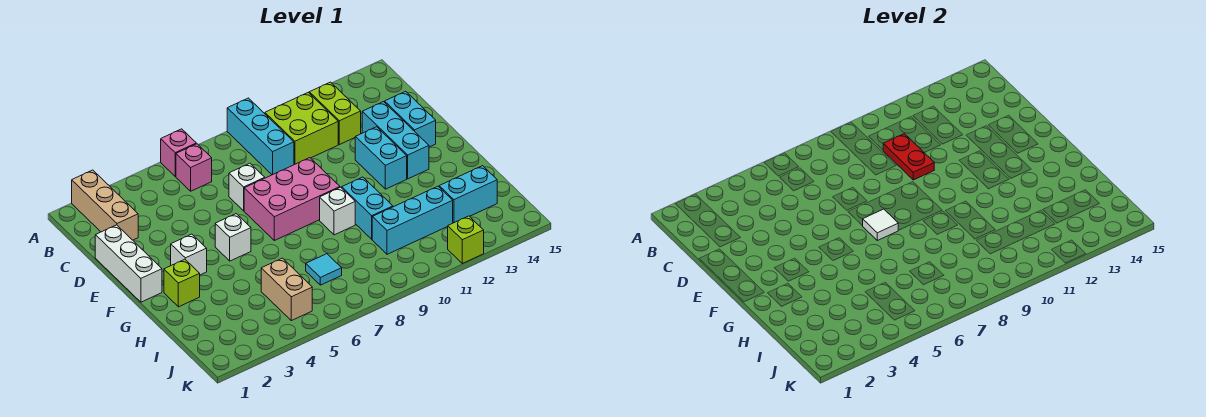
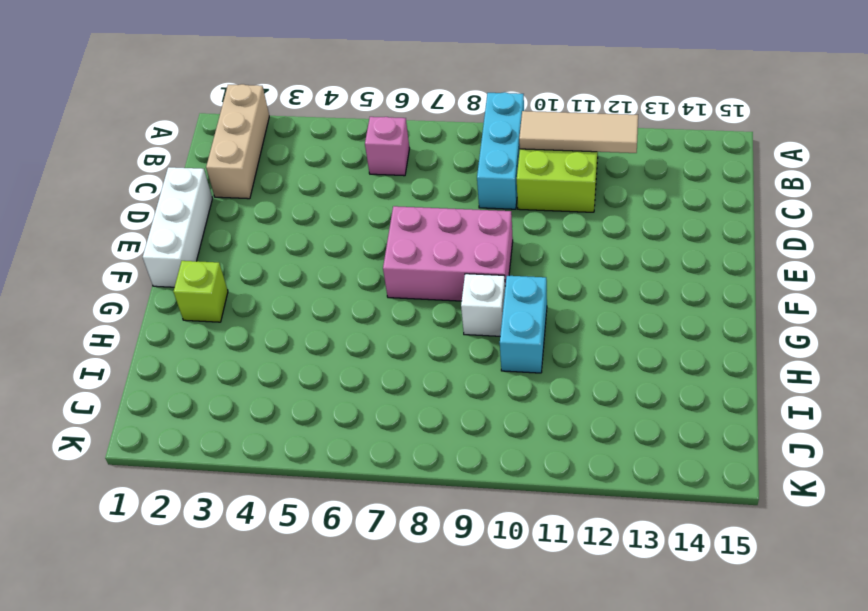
tan tile B10:B12 level 2 -> none
none -> pink brick A6 level 1
none -> lime brick B12:C12 level 1
none -> white brick D7 level 1

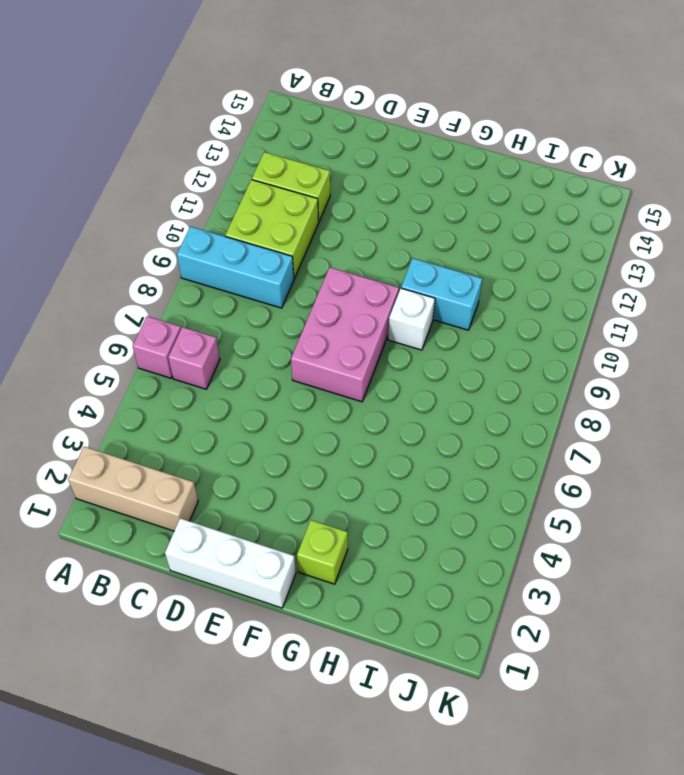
none -> white brick D7 level 1
none -> cyan brick D13:F13 level 1
none -> cyan brick D14:E14 level 1

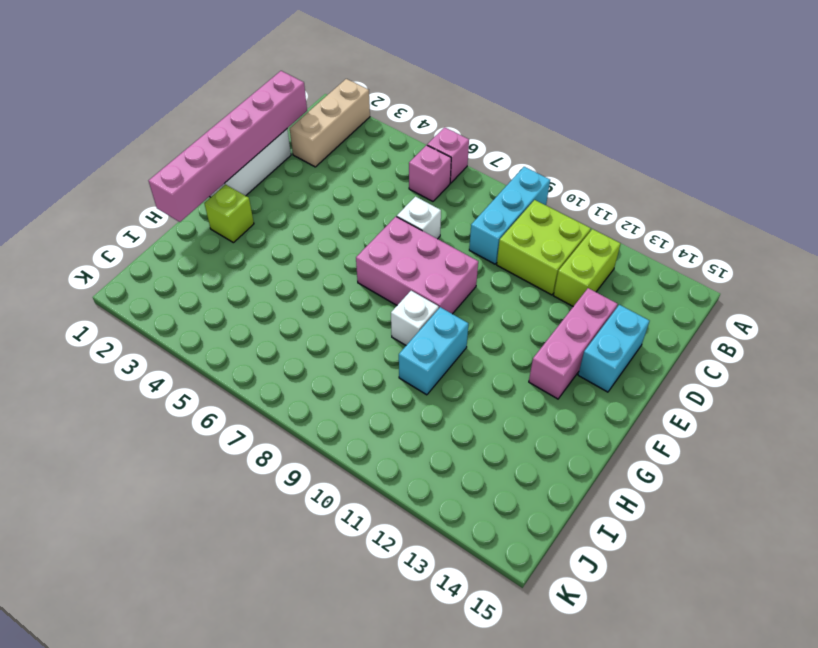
pink brick C1:H1 level 2 -> none
pink brick D13:F13 level 1 -> cyan brick D13:F13 level 1
none -> cyan brick E12:F12 level 1
none -> white brick F3 level 1
none -> white brick F5 level 1

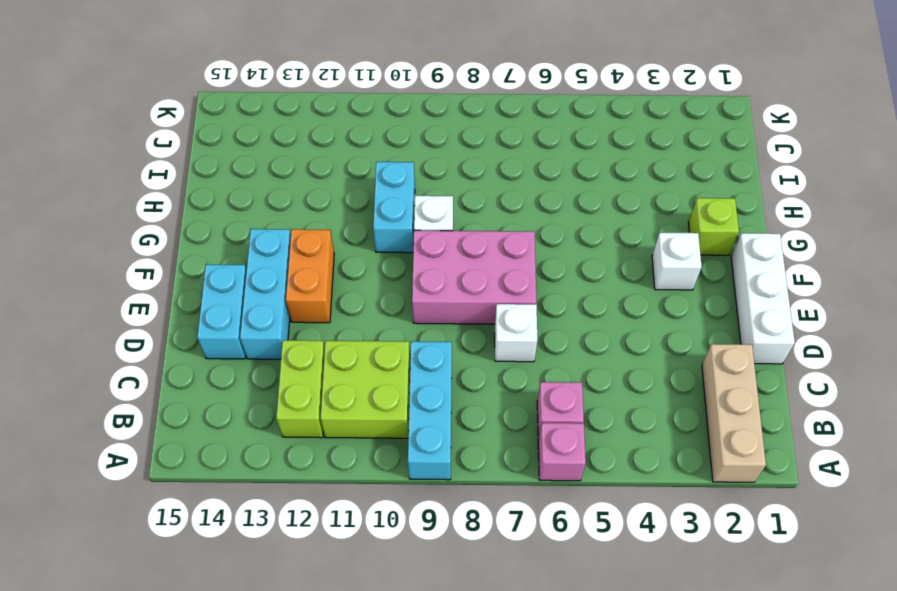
orange brick E12:F12 level 1 -> cyan brick E12:F12 level 1
none -> white brick F5 level 1
none -> tan brick I5:J5 level 1
none -> cyan tile I7 level 1

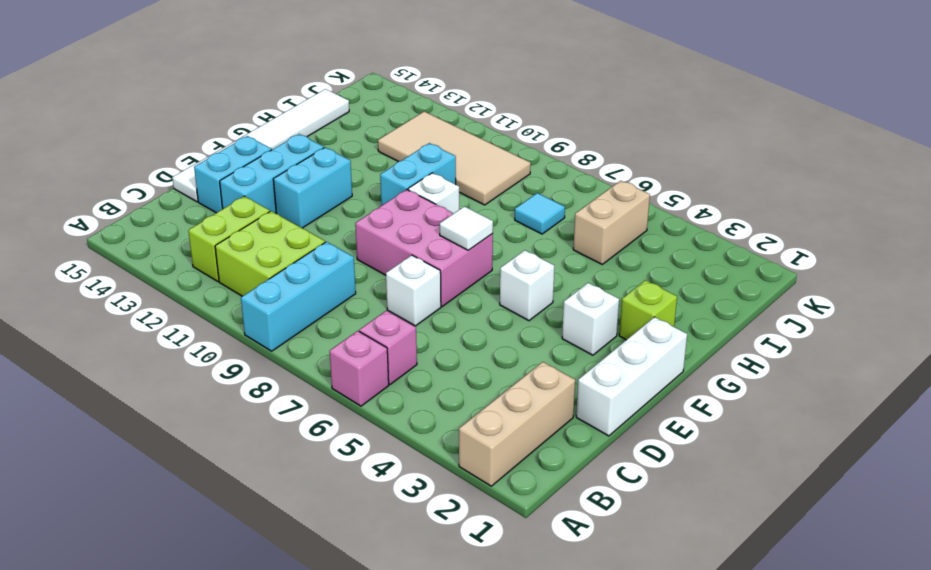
white tile D15:I15 level 1 -> none
tan tile I9:J12 level 1 -> cyan brick I10:I12 level 1
none -> cyan brick I13:I14 level 1
none -> lime brick K12 level 1
none -> red plate C10:D10 level 2

